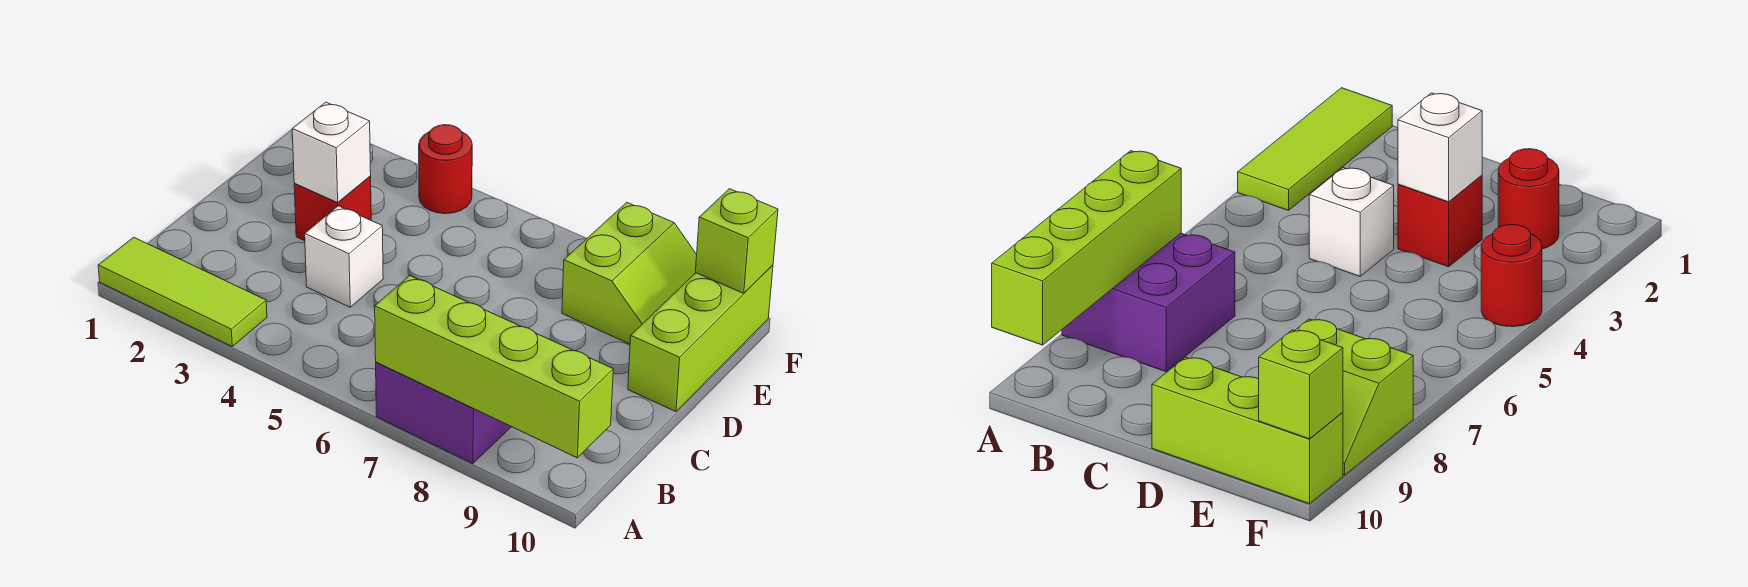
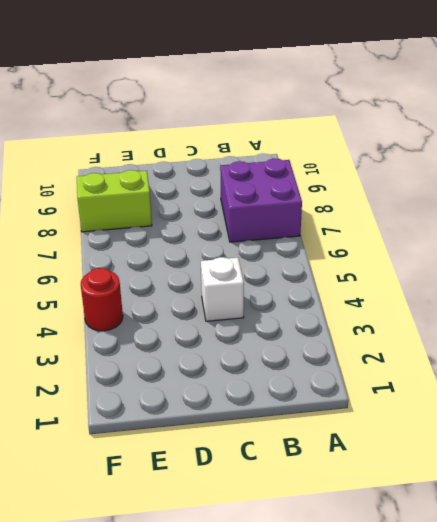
none -> lime tile A1:A3 level 1
none -> red brick D3 level 1

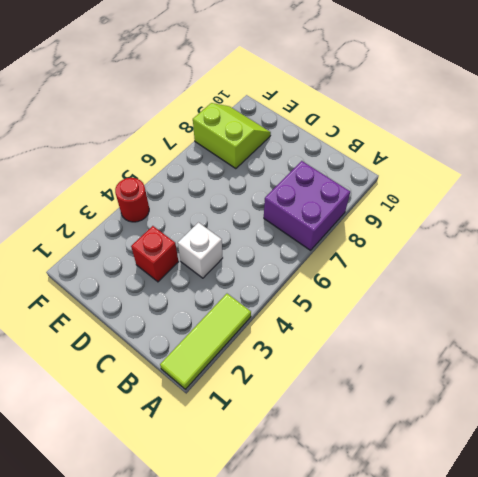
none -> lime brick D10:F10 level 1
none -> red round brick E2 level 1

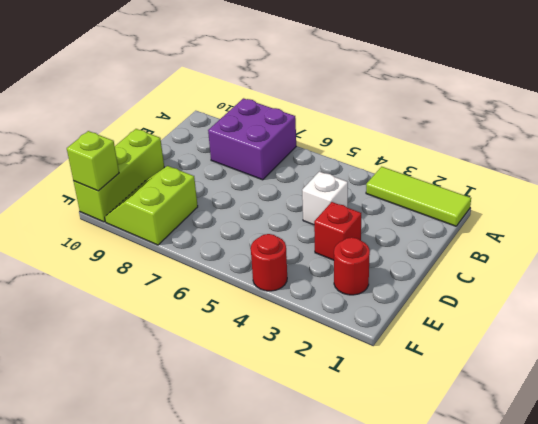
none -> lime brick A7:A10 level 2
none -> white brick D3 level 2

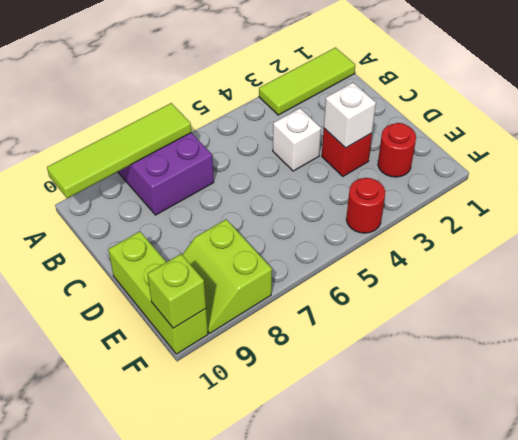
lime tile A7:A10 level 2 -> lime brick A7:A10 level 2

